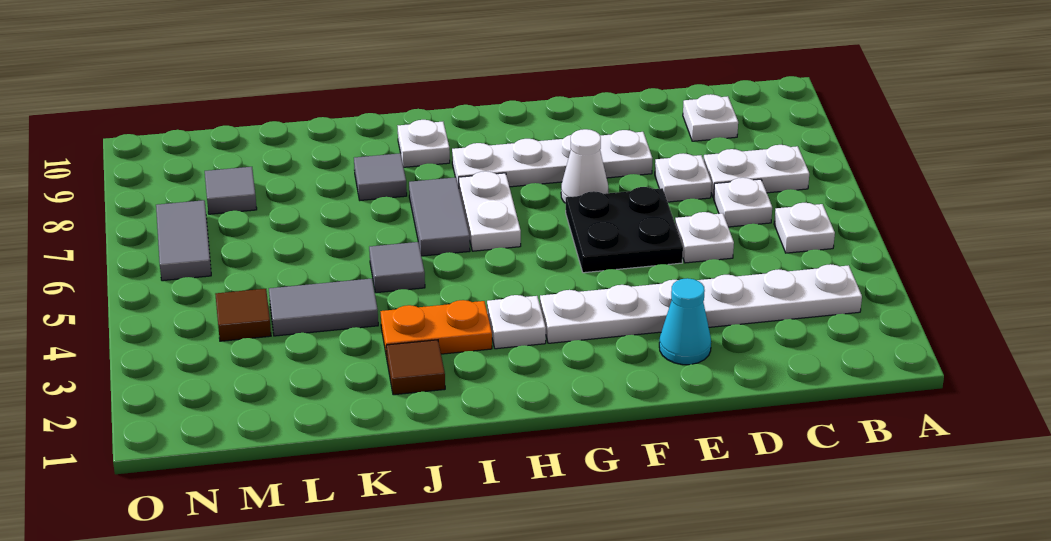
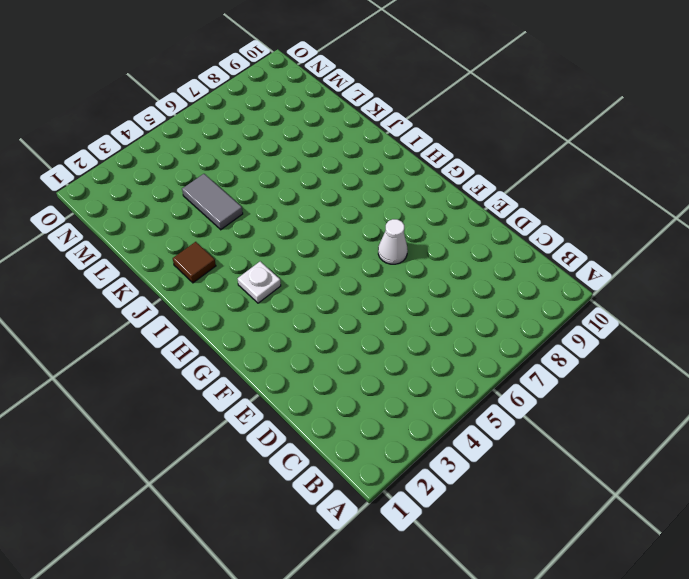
none -> white plate B3:G3 level 1
none -> white plate B5 level 1
none -> white plate B7:C7 level 1

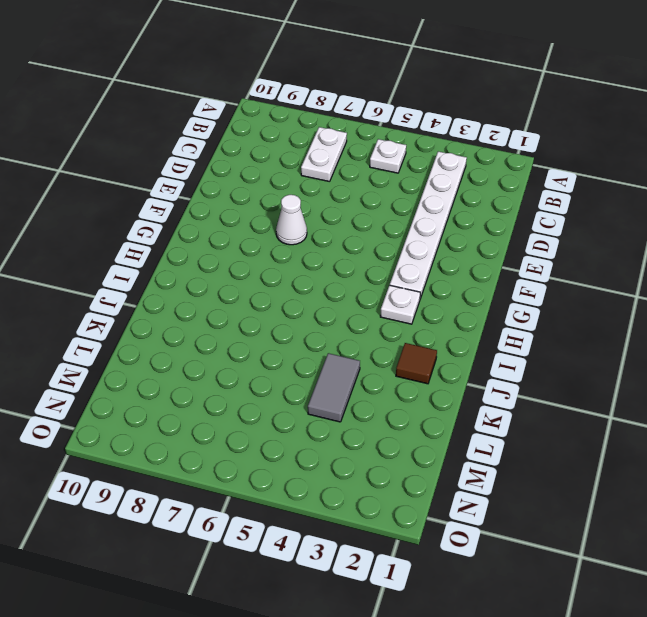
none -> white plate C6 level 1
none -> white plate C9 level 1
none -> white plate D5 level 1

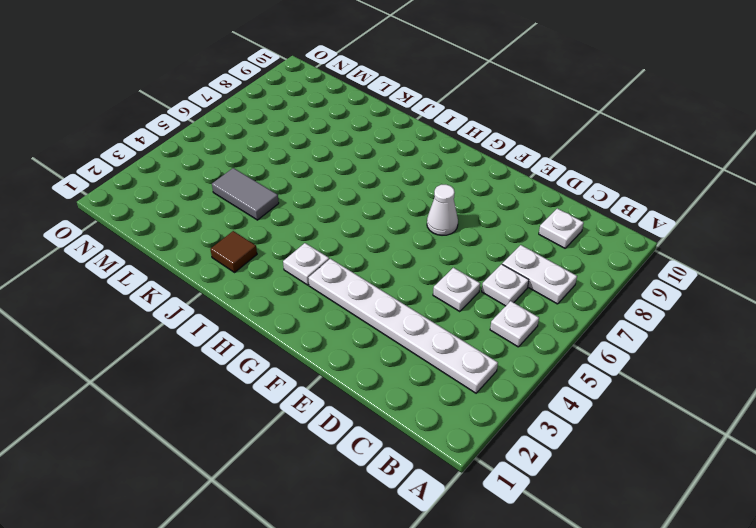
none -> white plate D7 level 1
none -> cyan cone E2 level 1
none -> black plate E5:F6 level 1

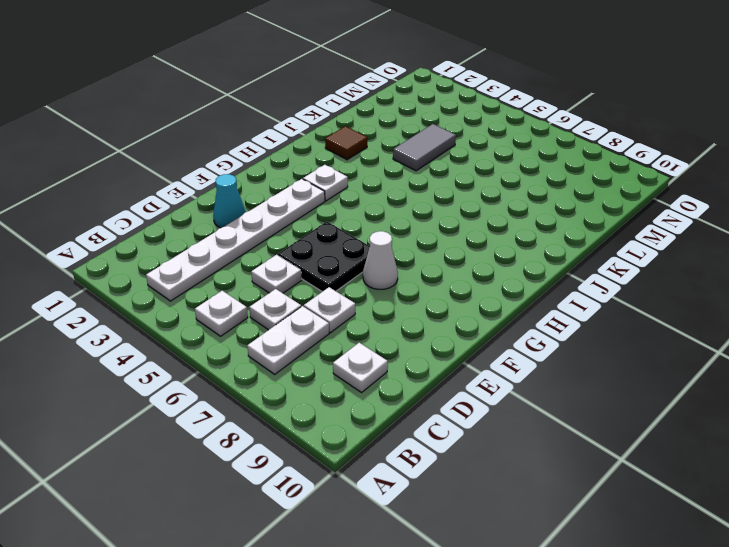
none -> white plate E8:H8 level 1
none -> white plate H6:H7 level 1
none -> orange plate I3:J3 level 1

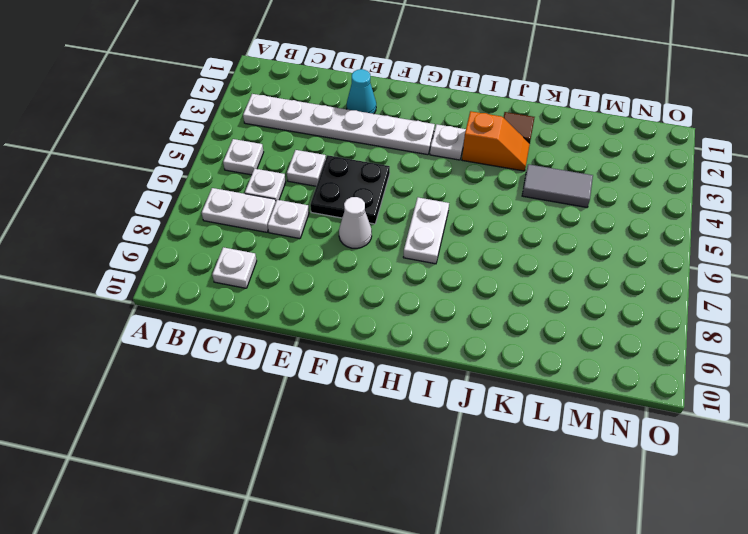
orange slope I3:J3 level 1 top I -> orange plate I3:J3 level 1
none -> white plate E8:H8 level 1
none -> grey tile I6:I7 level 1
none -> white plate I9 level 1

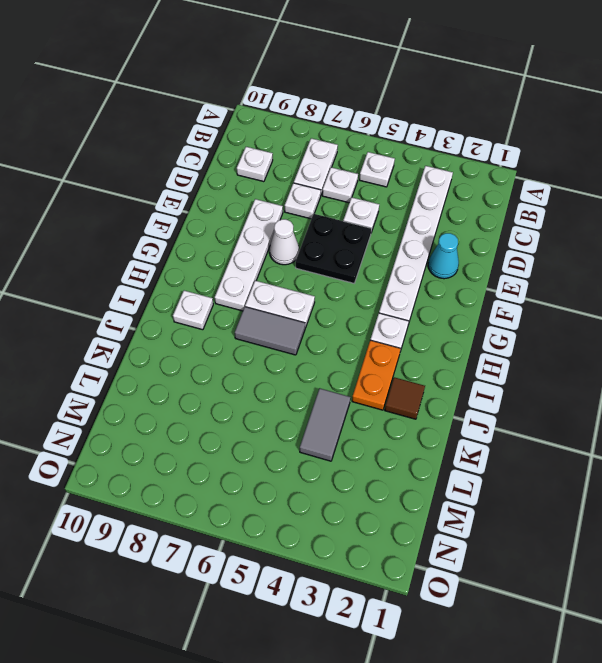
none -> grey tile J5 level 1
none -> grey tile J8 level 1
none -> brown tile M4 level 1

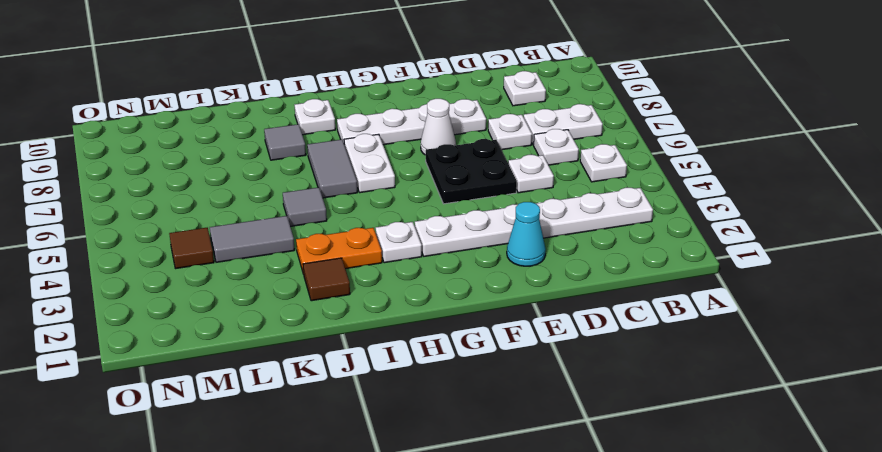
none -> grey tile M8 level 1
none -> grey tile N6:N7 level 1

